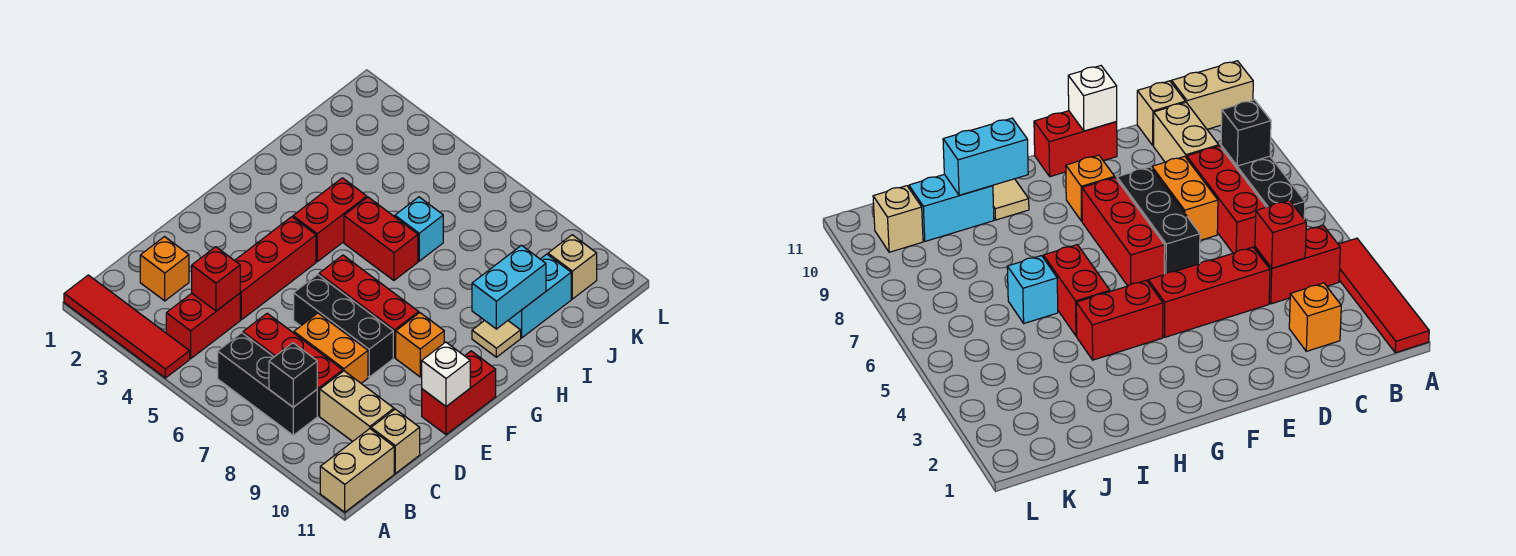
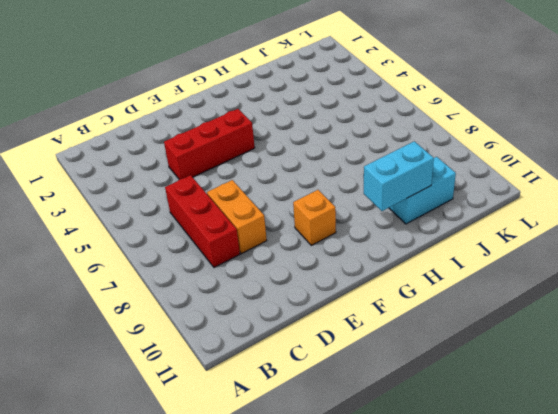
none -> red tile A1:A4 level 1
none -> tan brick A11:B11 level 1
none -> red brick B4:C4 level 1

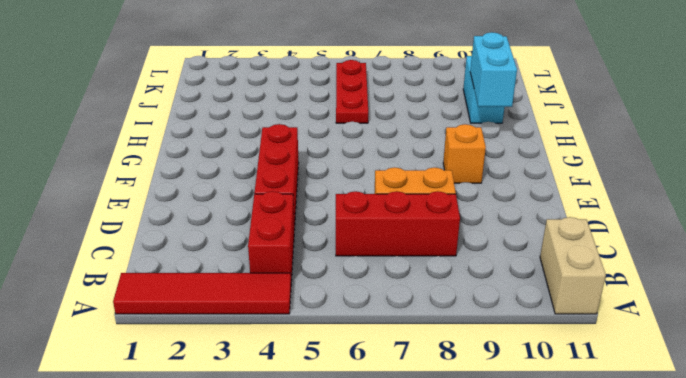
red plate I6:K6 level 1 -> cyan brick I6 level 1
none -> black brick B6:B8 level 1
none -> orange brick C2 level 1
none -> tan brick C9:C10 level 1

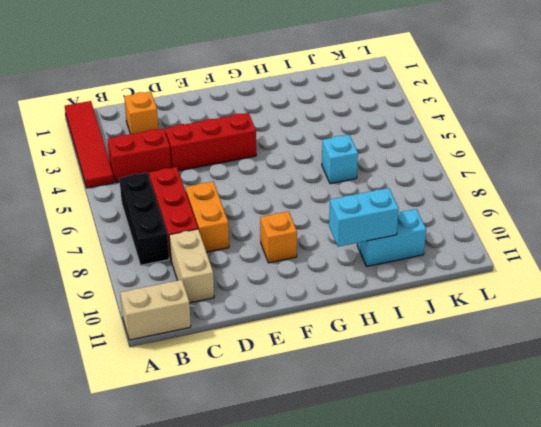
none -> tan brick C11 level 1
none -> black brick E6:E8 level 1
none -> red brick E11:F11 level 1

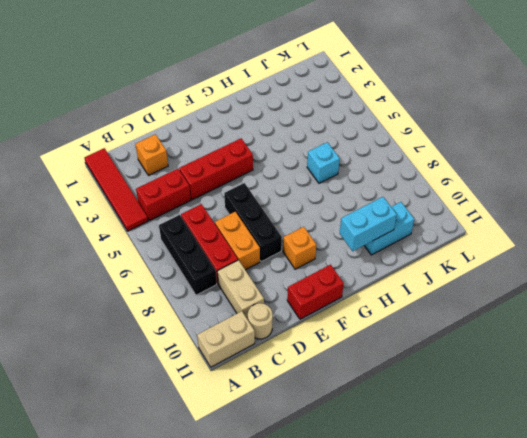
tan round brick C11 level 1 -> tan brick C11 level 1
none -> red brick F6:F8 level 1
none -> red brick G4:H4 level 1
none -> red brick H5:H6 level 1

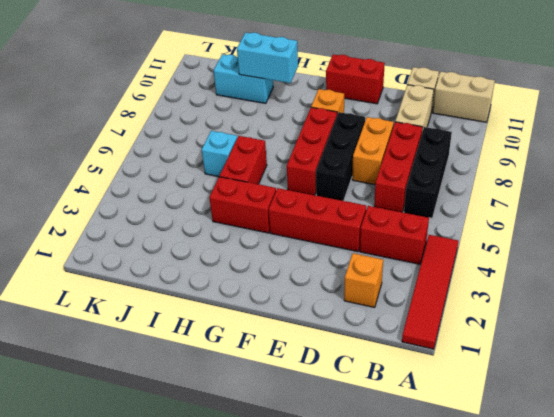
none -> tan tile H10 level 1
none -> tan brick K10 level 1
none -> black brick B8 level 2

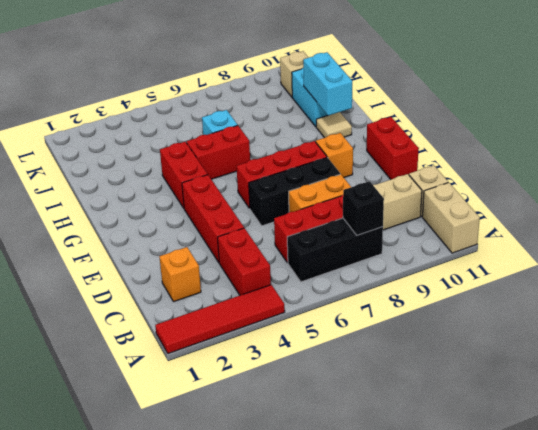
none -> red brick C4 level 2
none -> white brick E11 level 2

